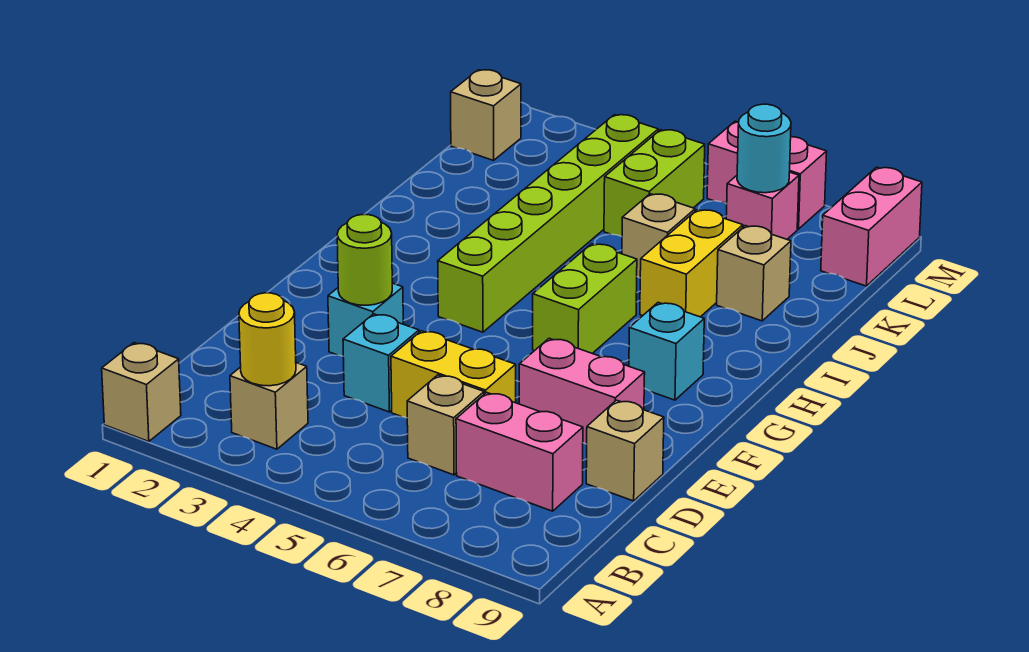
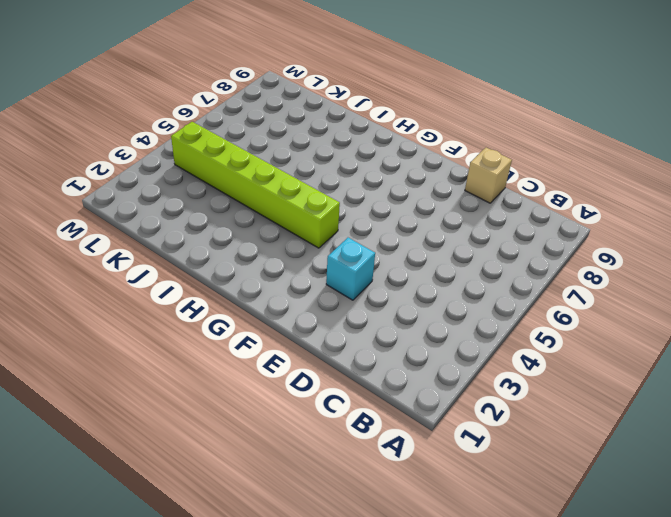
none -> tan brick A1 level 1
none -> tan brick B3 level 1
none -> tan brick C6 level 1

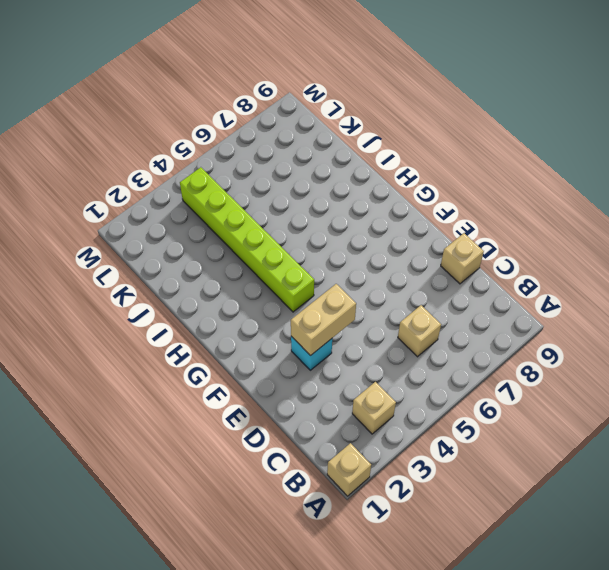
tan brick E3:E4 level 2 -> lime round brick E3 level 2
none -> pink brick C7:C8 level 1
none -> cyan brick D4 level 1
none -> yellow brick D5:D6 level 1

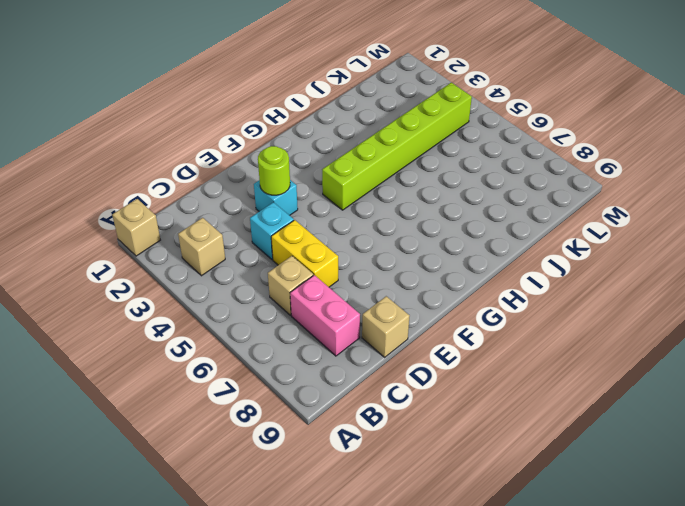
none -> pink brick E7:E8 level 1
none -> lime brick G6:H6 level 1
none -> cyan brick G8 level 1

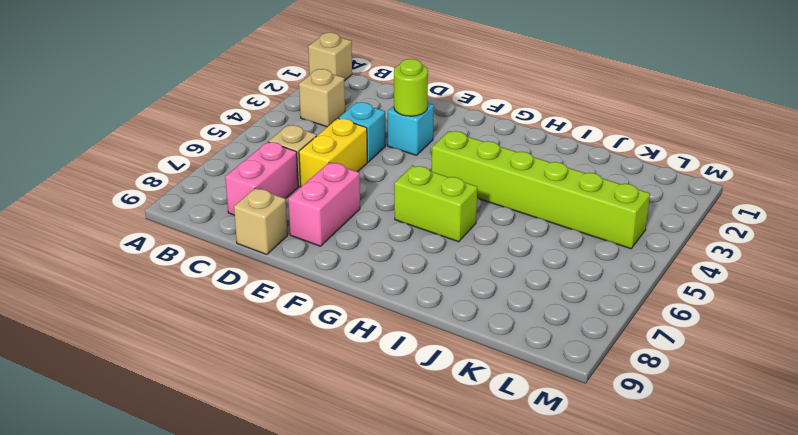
none -> cyan brick G8 level 1
none -> yellow brick I7:J7 level 1
none -> tan brick J6 level 1

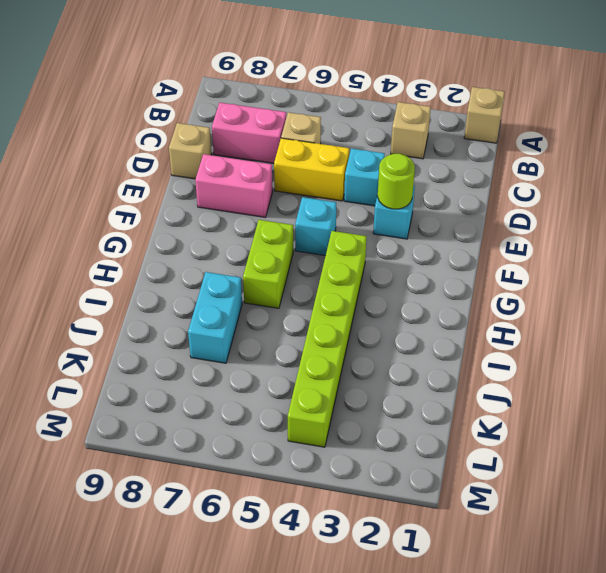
cyan brick F5 level 1 -> cyan brick G8 level 1
cyan brick I7:J7 level 1 -> yellow brick I7:J7 level 1
none -> tan brick J6 level 1
none -> tan brick J8 level 1
none -> lime brick K5:L5 level 1

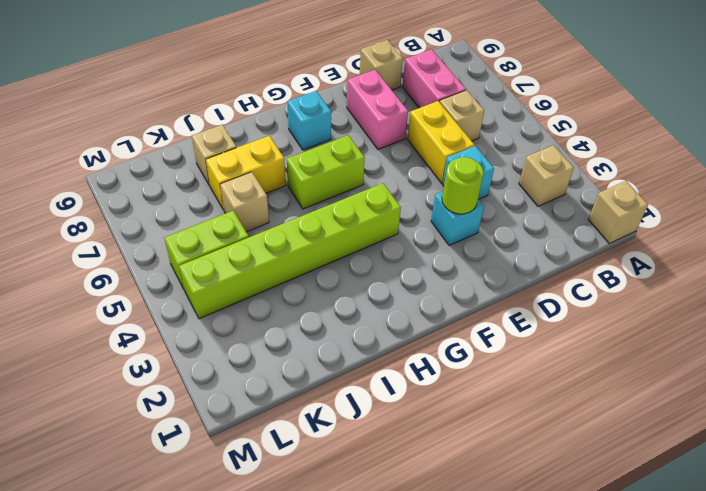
none -> tan brick L1 level 1
none -> pink brick L7 level 1
none -> pink brick L9:M9 level 1

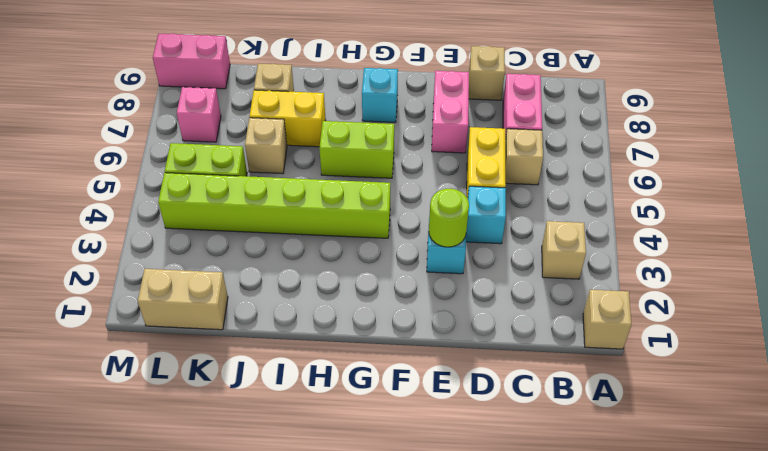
tan brick K1:L1 level 1 -> tan brick L1 level 1
none -> pink brick M6:M7 level 1
none -> yellow round brick B3 level 2
none -> cyan round brick L7 level 2

